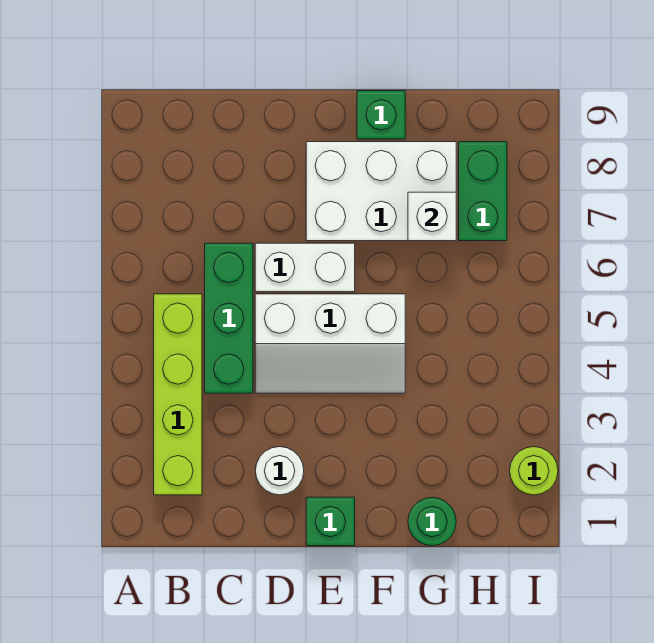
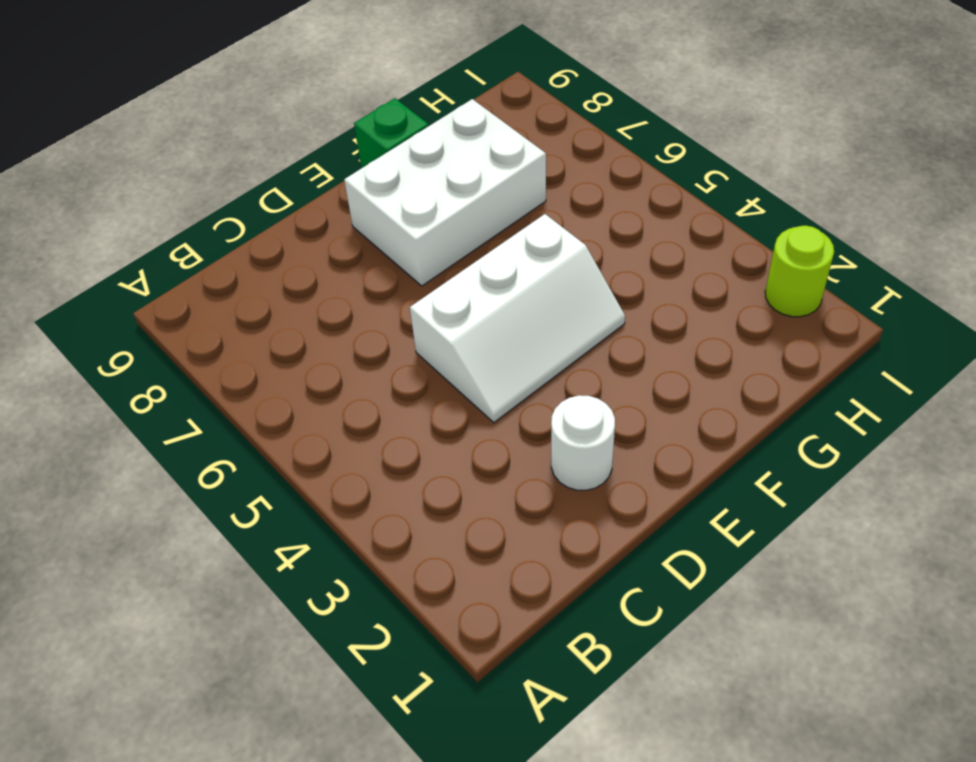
none -> lime brick B2:B5 level 1
none -> green brick C4:C6 level 1
none -> white brick D6:E6 level 1

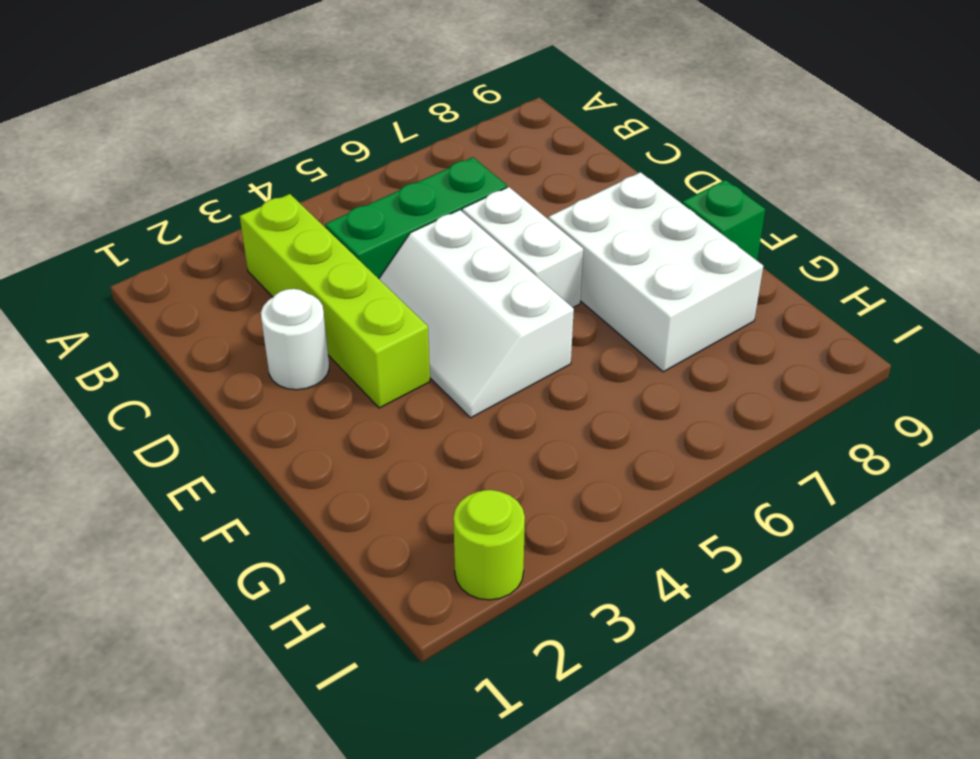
lime brick B3:E3 level 1 -> lime brick B2:B5 level 1
none -> green brick E1 level 1
none -> green round brick G1 level 1
none -> green brick H7:H8 level 1

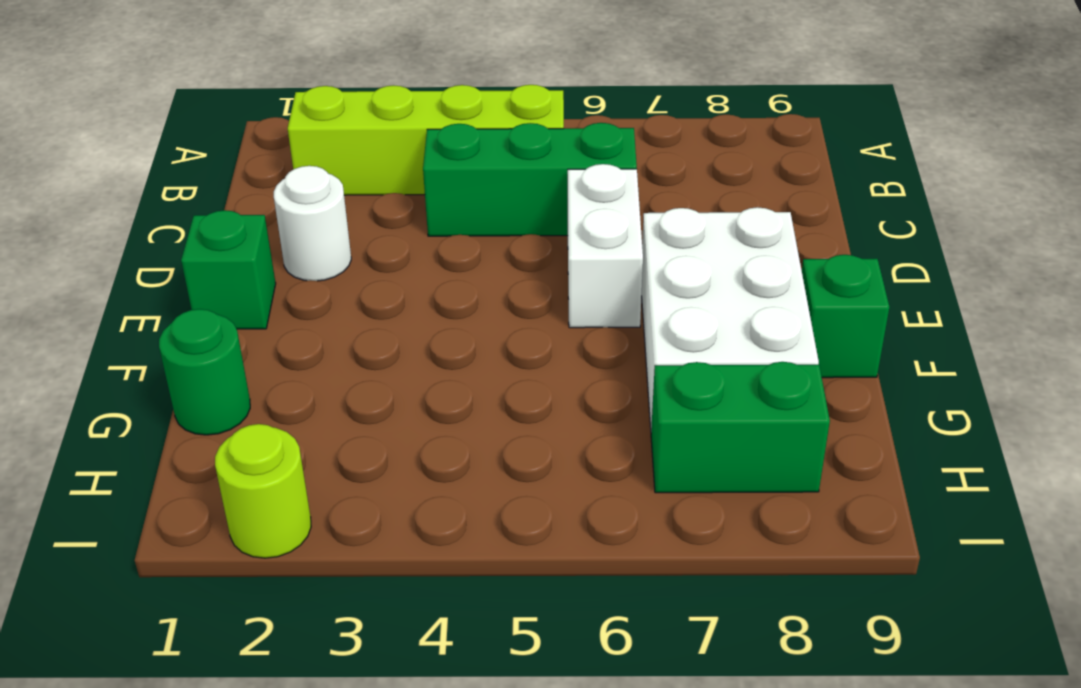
none -> white slope D4:F5 level 1 top 5
none -> white brick G7 level 2

